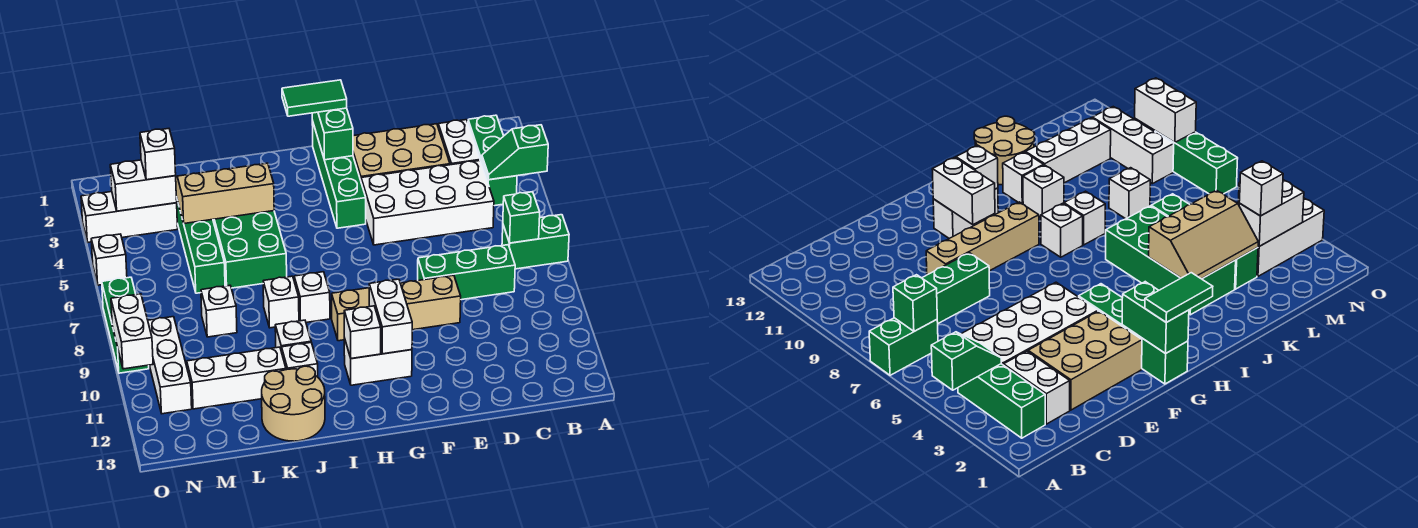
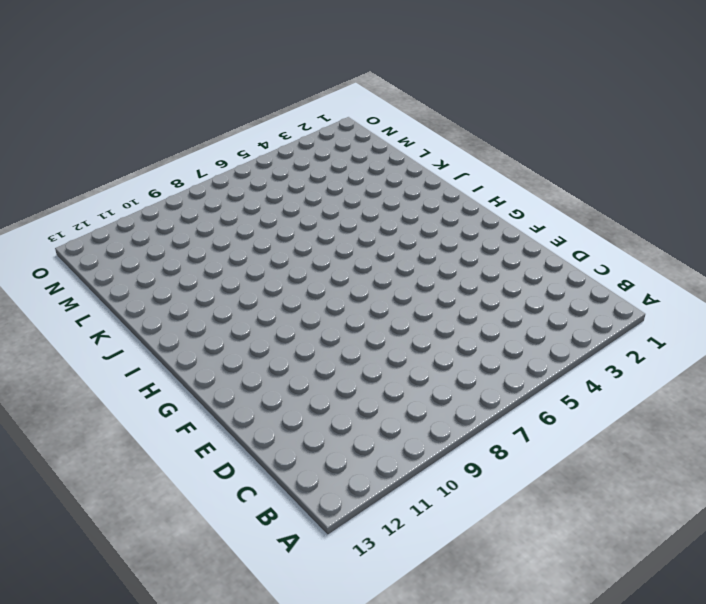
none -> green brick A7:B7 level 1
none -> green brick B2:B4 level 1
none -> white brick C2:C3 level 1
none -> white brick C4:F5 level 1

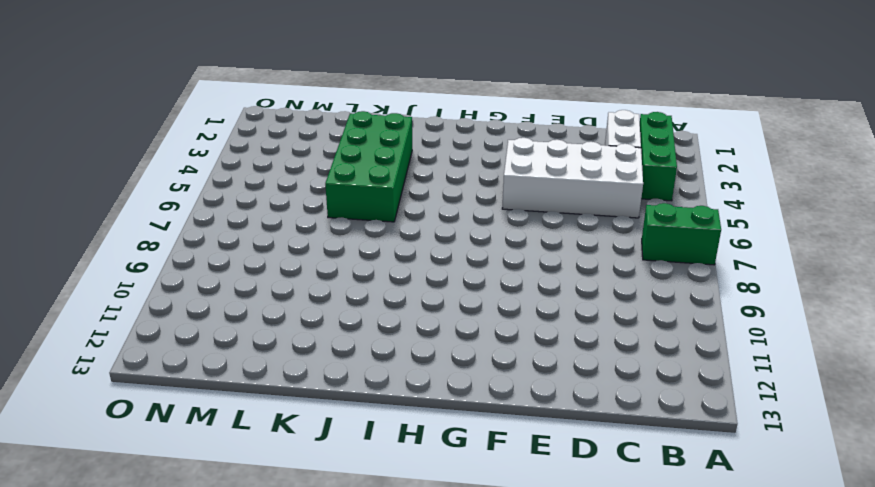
none -> green brick C8:E8 level 1
none -> tan brick D2:F3 level 1
none -> tan brick E9:H9 level 1
none -> green brick G1:G4 level 1

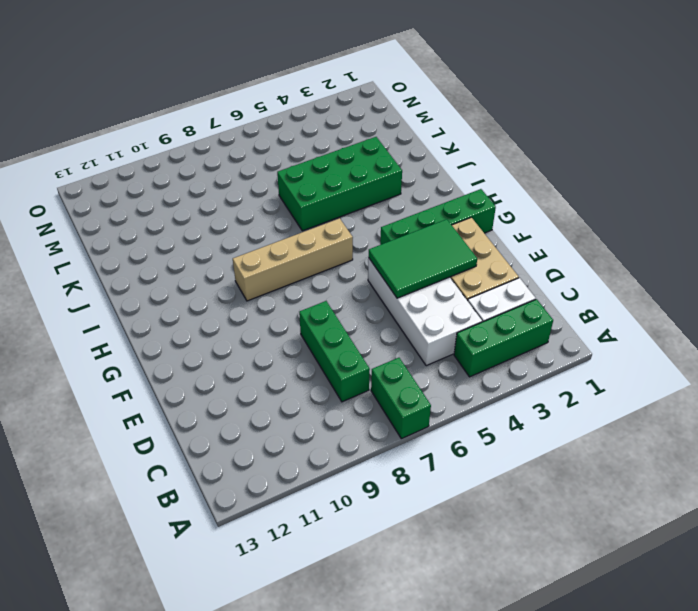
green tile E3:F5 level 2 -> none
tan brick H6:H9 level 1 -> tan brick E9:H9 level 1
none -> white brick G11:H11 level 1
none -> white brick I8 level 1
none -> white brick J8 level 1
none -> white brick J10 level 1

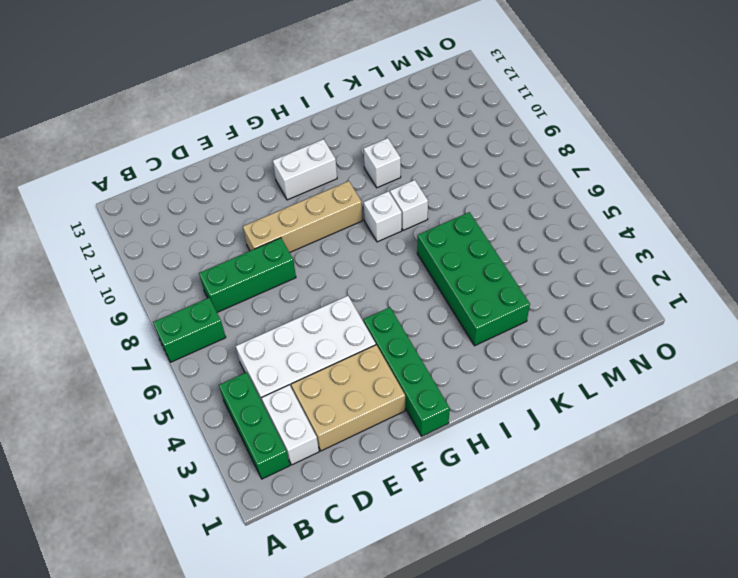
none -> white brick J11 level 1
none -> tan round brick J12:K13 level 1
none -> white brick K11:M11 level 1
none -> green brick L3:L6 level 1

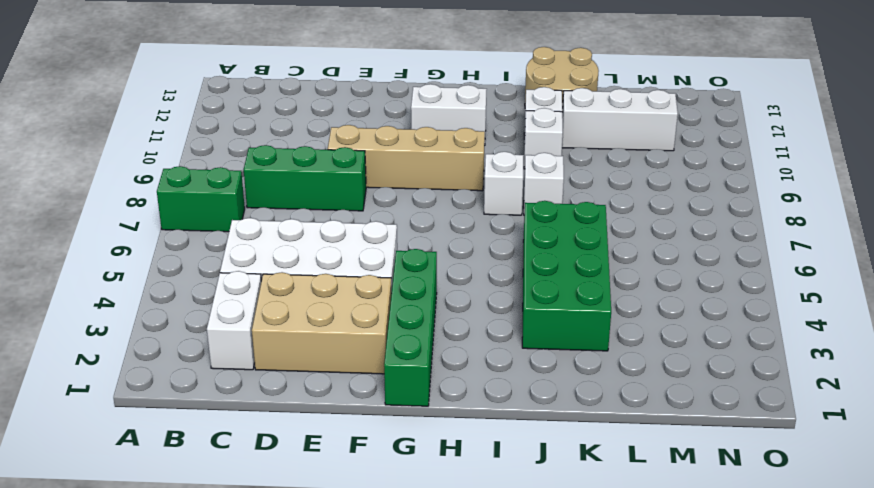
none -> green brick B2:B4 level 1
none -> green brick L3:L6 level 1
none -> white brick L8 level 1
none -> white brick M3:O3 level 1

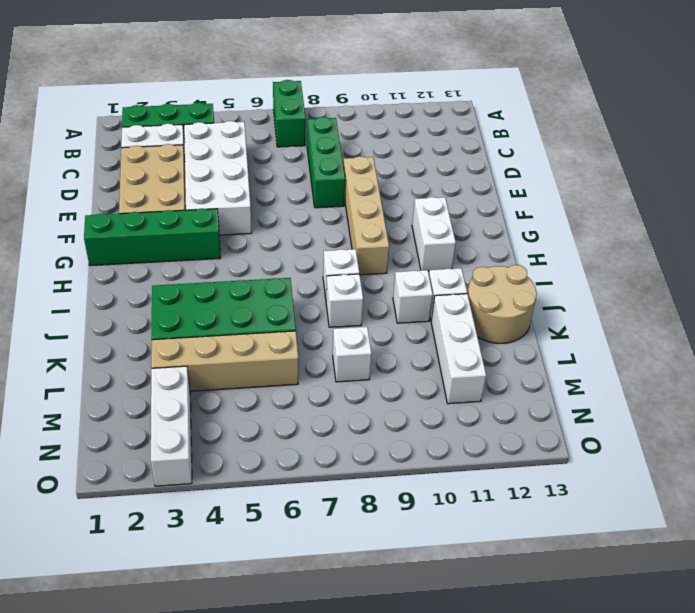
tan brick L3:L6 level 1 -> green brick L3:L6 level 1
none -> white brick N9:N11 level 1
none -> white brick O5 level 1
none -> green brick O7:O9 level 1
none -> green slope A4:B4 level 2 top A

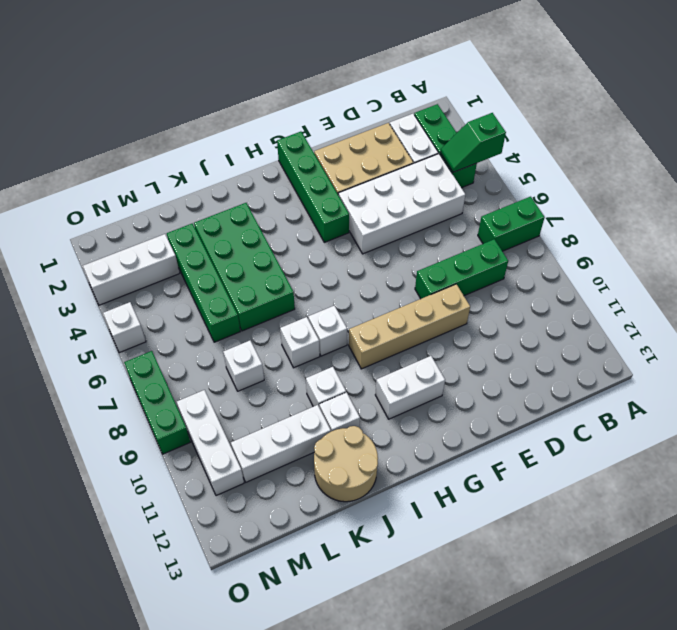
none -> green brick B7 level 2
none -> green brick G1:G2 level 2
none -> white brick G10:G11 level 2
none -> white brick H11 level 2

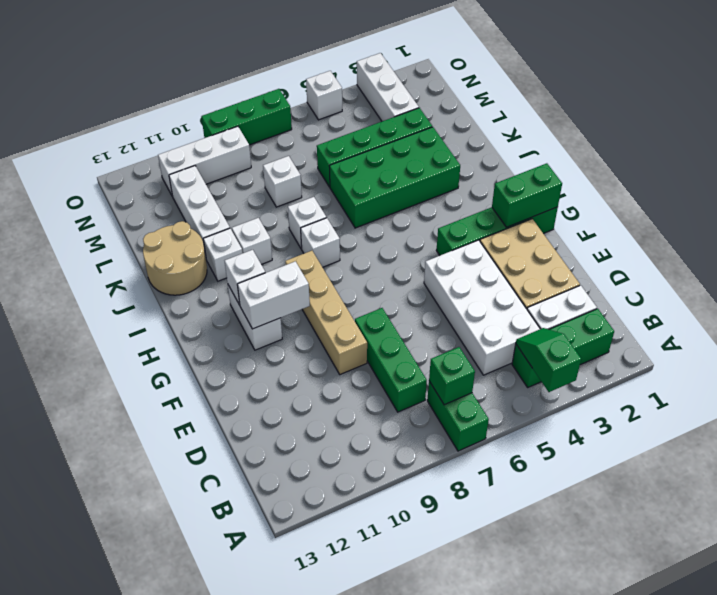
none -> tan slope J3:L4 level 2 top 4
none -> white brick M3:N3 level 2
none -> white brick O9:O10 level 2
none -> green tile G1:H1 level 3

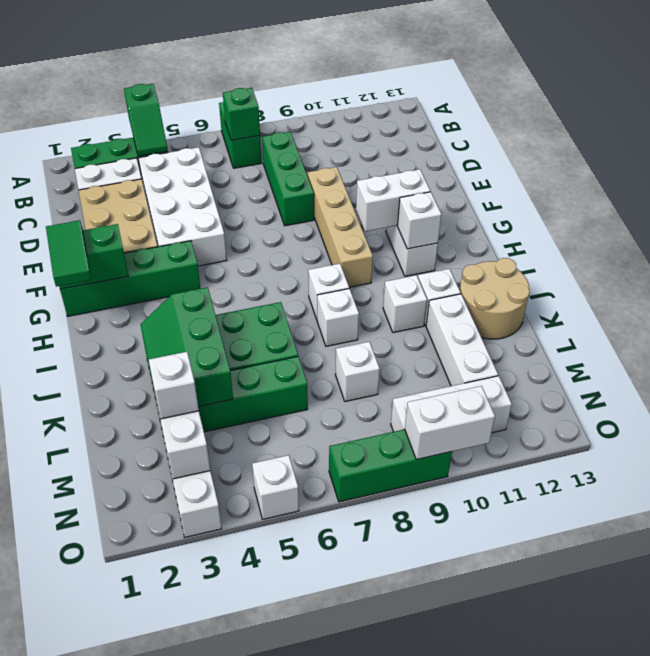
green slope J3:L4 level 2 top 4 -> tan slope J3:L4 level 2 top 4

